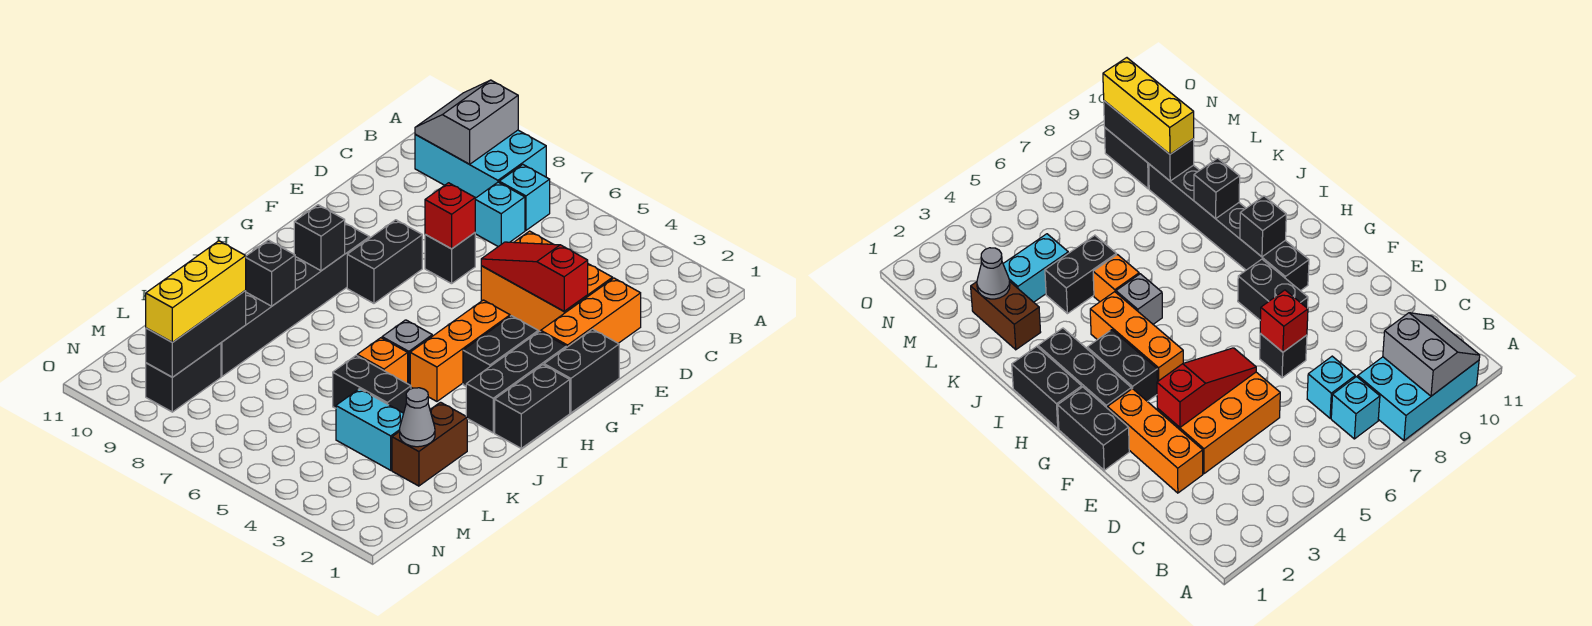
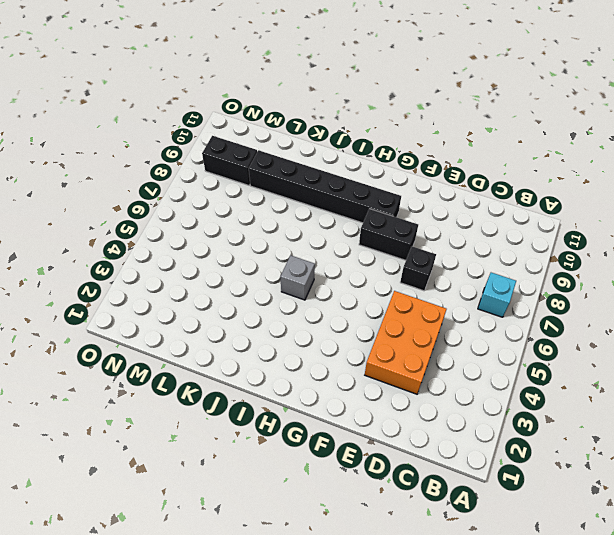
none -> cyan brick A8:B10 level 1
none -> cyan brick C7 level 1
none -> orange brick D2:F2 level 1

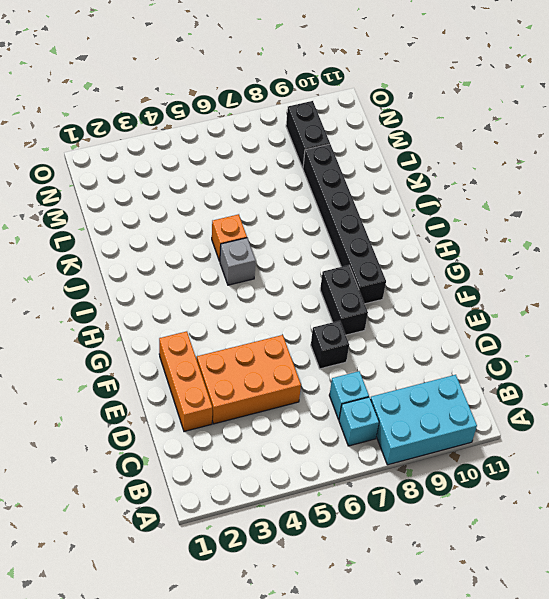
none -> black brick F1:G1 level 1
none -> black brick G2:I2 level 1
none -> black brick G3:H3 level 1

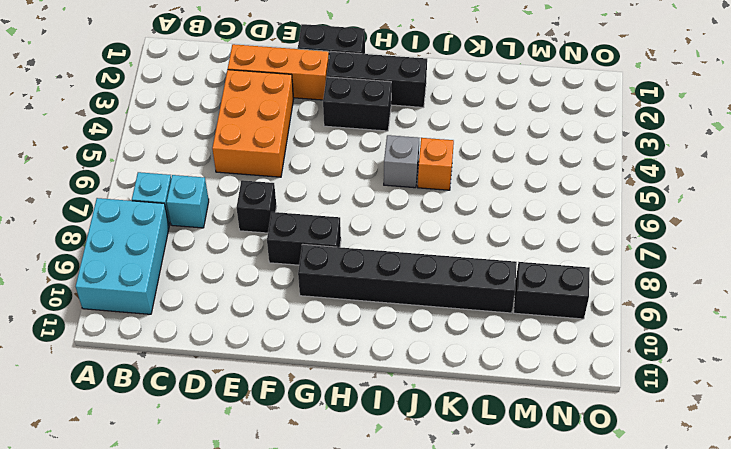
none -> orange brick G4:I4 level 1
none -> black brick H1:I1 level 1
none -> brown brick K2:L2 level 1

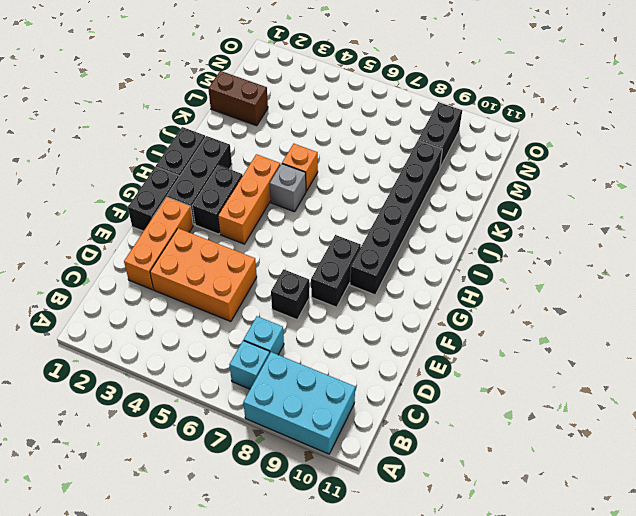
brown brick L1:L2 level 1 -> brown brick K2:L2 level 1
none -> black brick K4:K5 level 1
none -> cyan brick L3:L4 level 1
none -> grey slope A9:B10 level 2 top 9

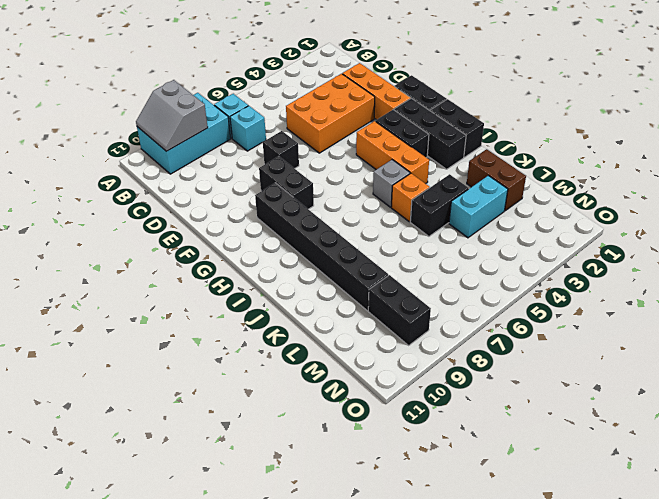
none -> red slope E3:E5 level 2 top 3
none -> red brick E7 level 2
none -> black brick H9 level 2

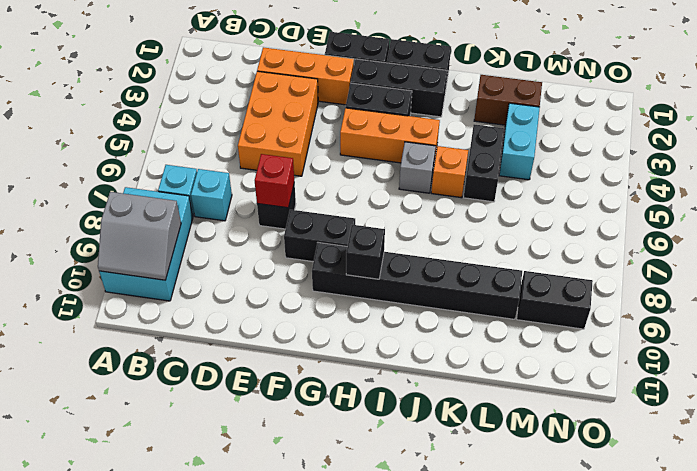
none -> red slope E3:E5 level 2 top 3
none -> black brick J9 level 2
none -> grey cone L2 level 2

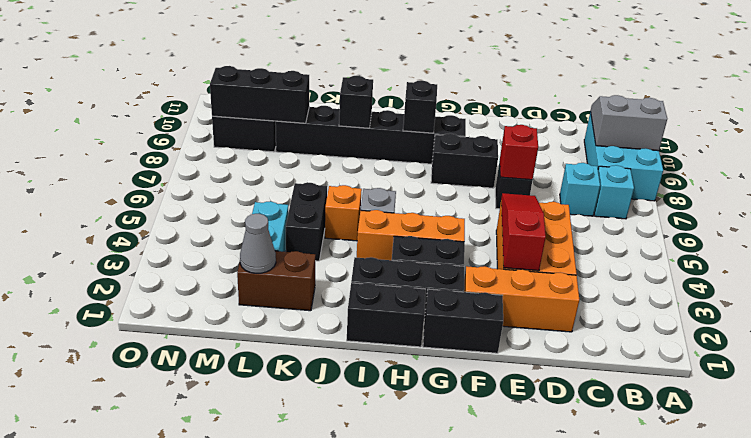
none -> yellow brick L9:N9 level 3

